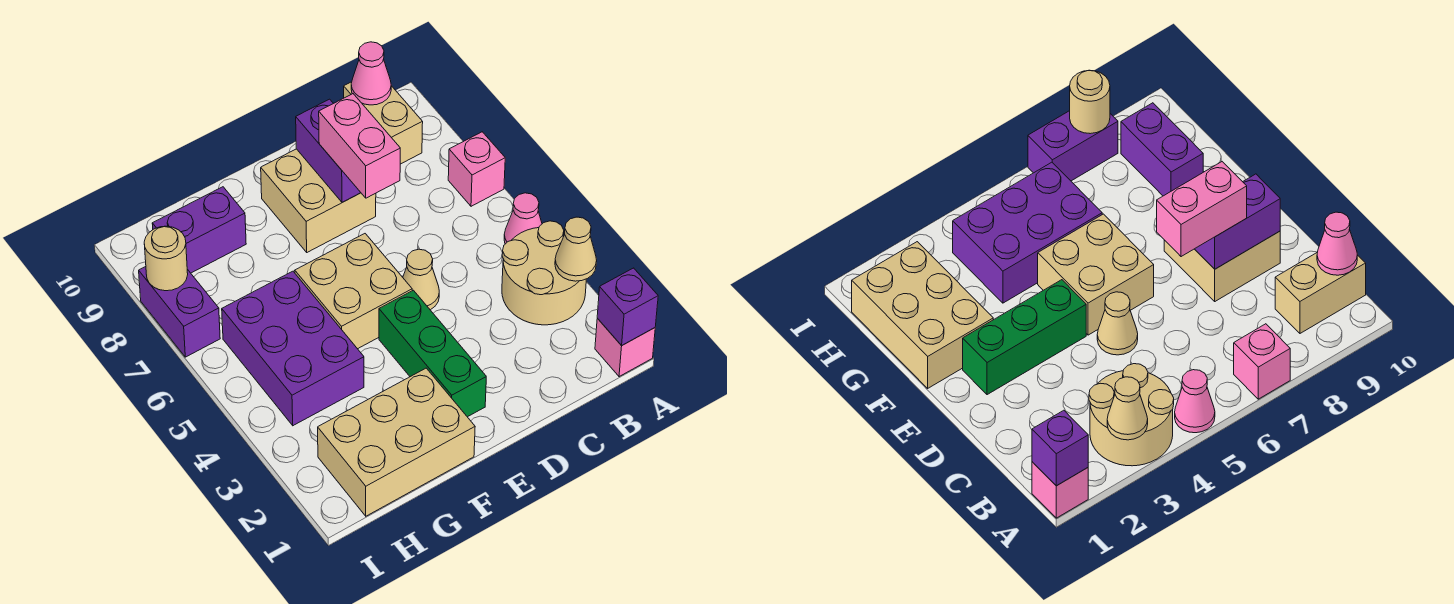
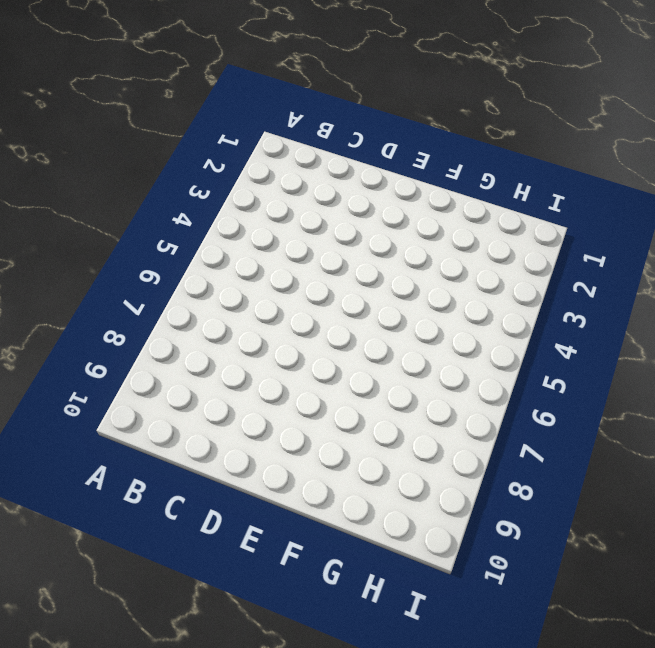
none -> pink brick A1 level 1
none -> tan round brick A3:B4 level 1
none -> pink cone A5 level 1

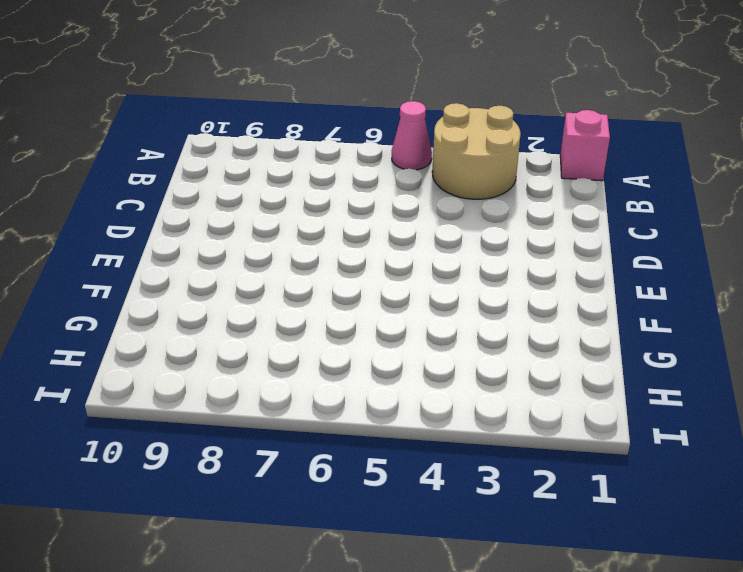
none -> pink brick A7 level 1
none -> tan brick B9:B10 level 1
none -> tan cone D5 level 1

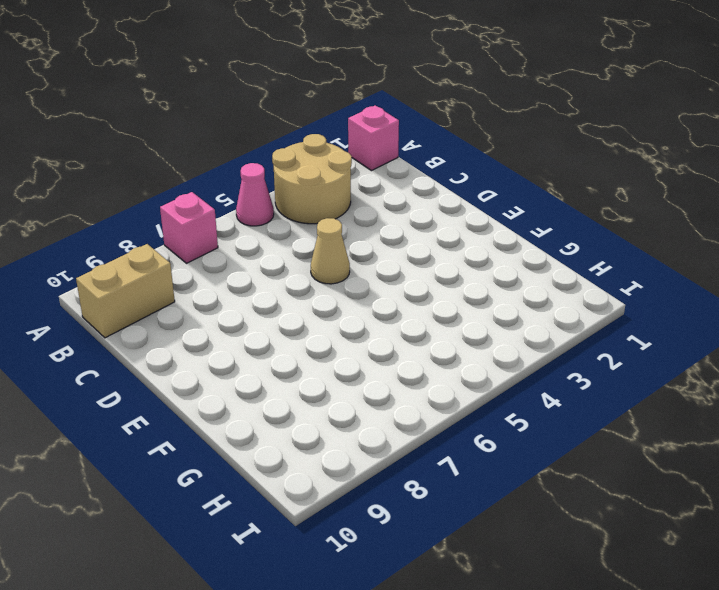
none -> tan brick D8:E9 level 1
none -> green brick E2:E4 level 1
none -> tan brick E5:F6 level 1

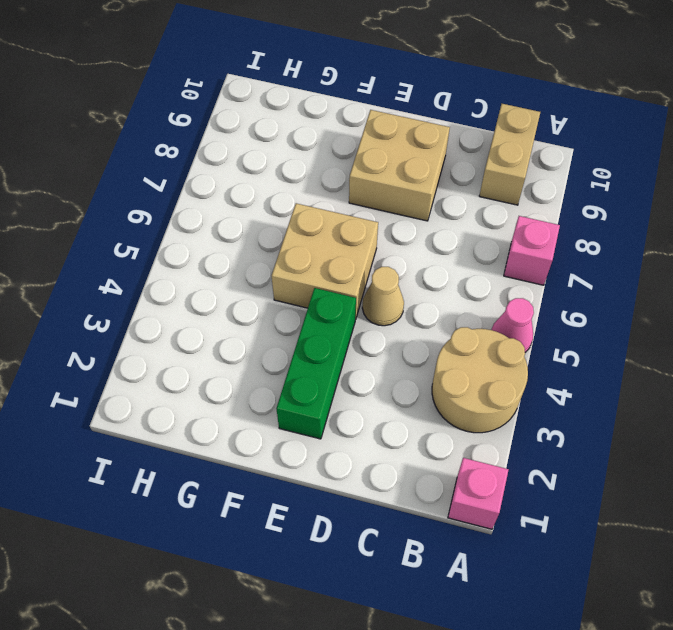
none -> tan brick F1:H2 level 1
none -> purple brick G4:H6 level 1
none -> purple brick G9:H9 level 1

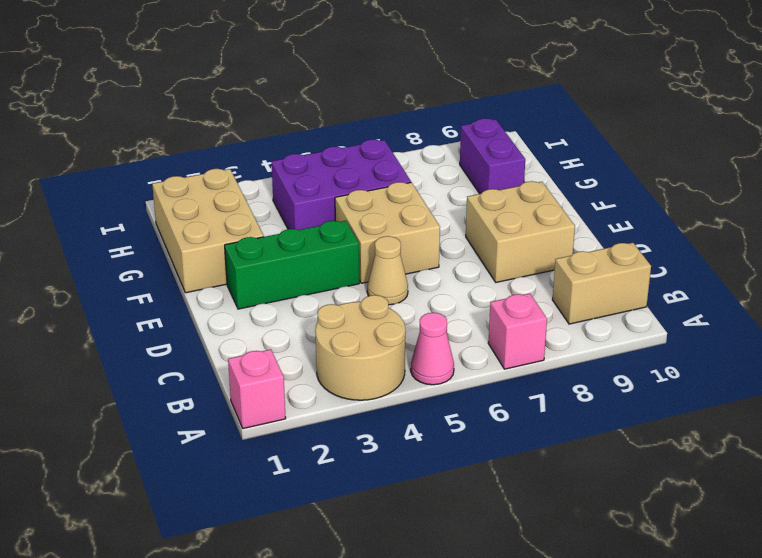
none -> purple brick I7:I8 level 1
none -> purple brick A1 level 2
none -> tan cone A3 level 2

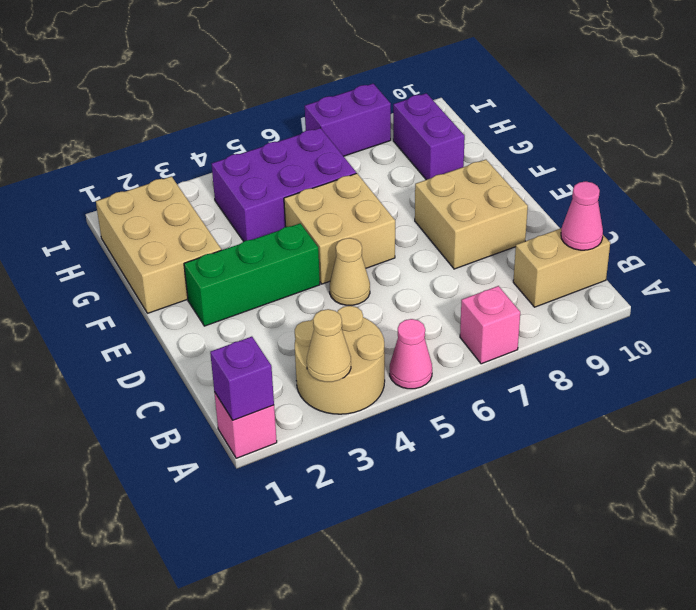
none -> purple brick D8:D9 level 2
none -> tan round brick I8 level 2
none -> pink brick D7:D8 level 3

